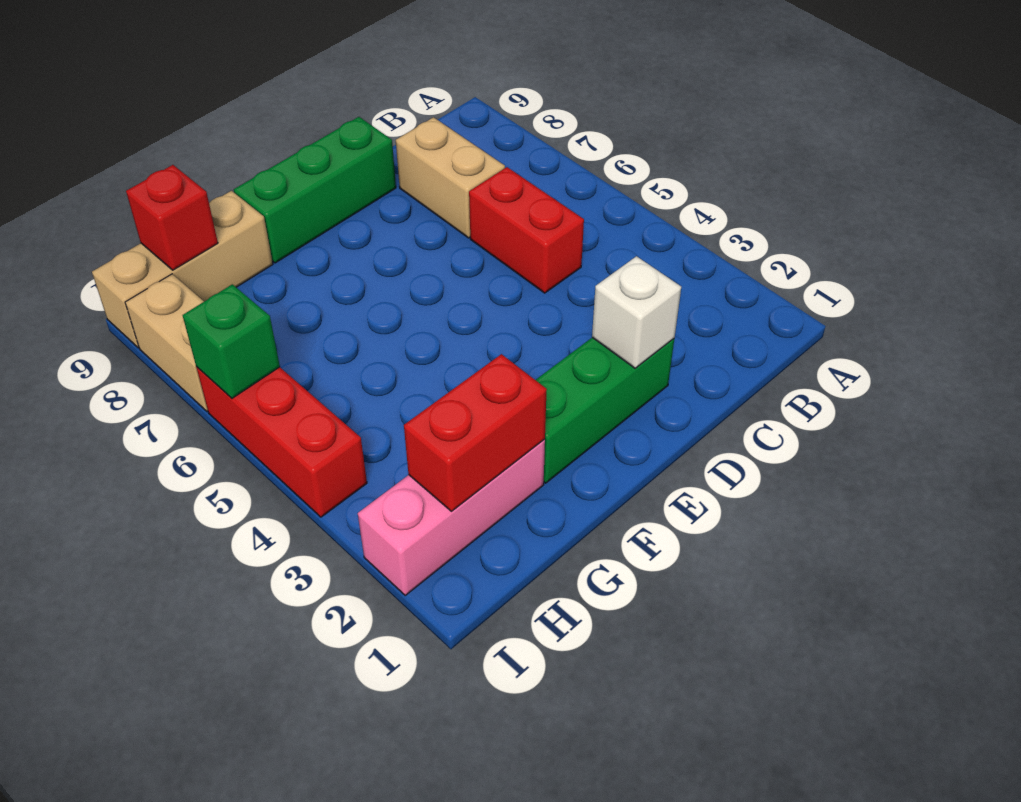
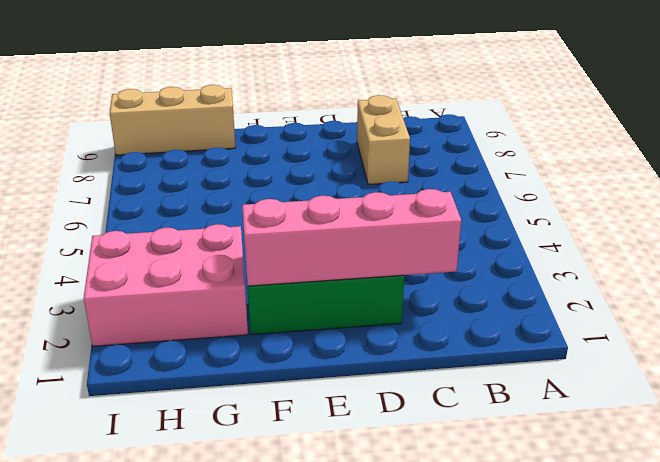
pink brick C2:F2 level 2 -> white brick D2 level 2
pink brick G2:I3 level 1 -> pink brick G2:I2 level 1
none -> red brick C5:C6 level 1
none -> green brick D9:F9 level 1
none -> red brick I4:I6 level 1

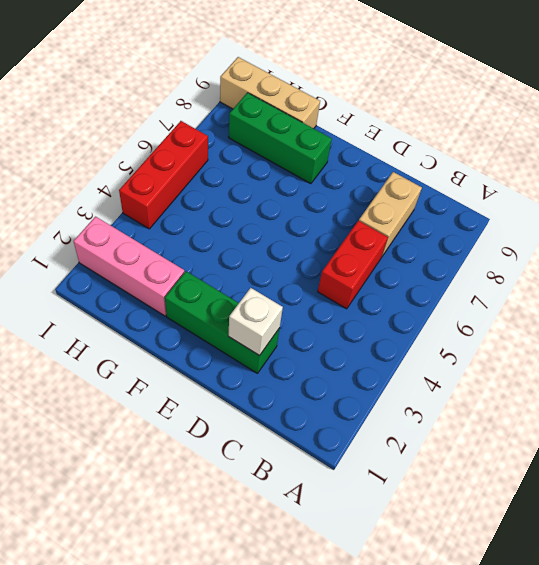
green brick F8:H8 level 1 -> green brick D9:F9 level 1
none -> tan brick I7:I8 level 1
none -> red brick G2:H2 level 2
none -> red brick H9 level 2

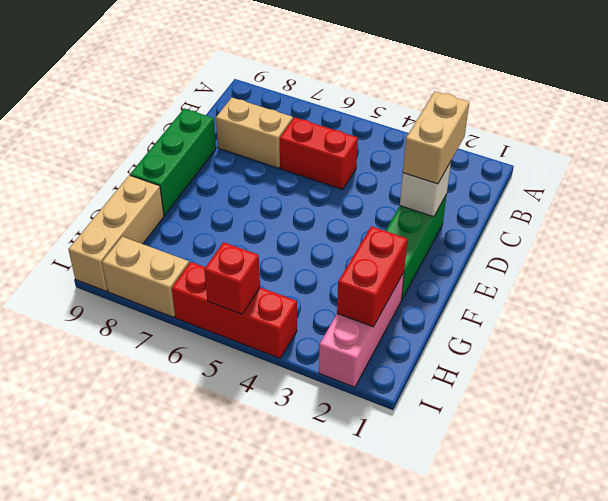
tan brick C2:D2 level 3 -> none
red brick I5 level 2 -> red brick H9 level 2
none -> green brick I6 level 2

